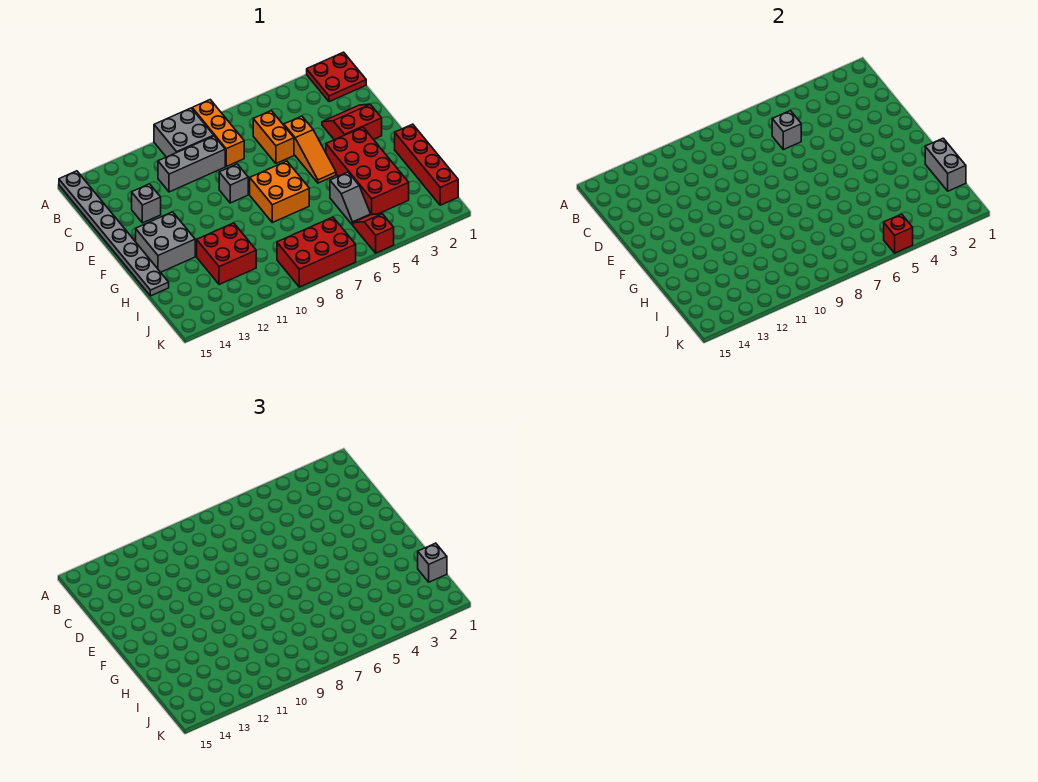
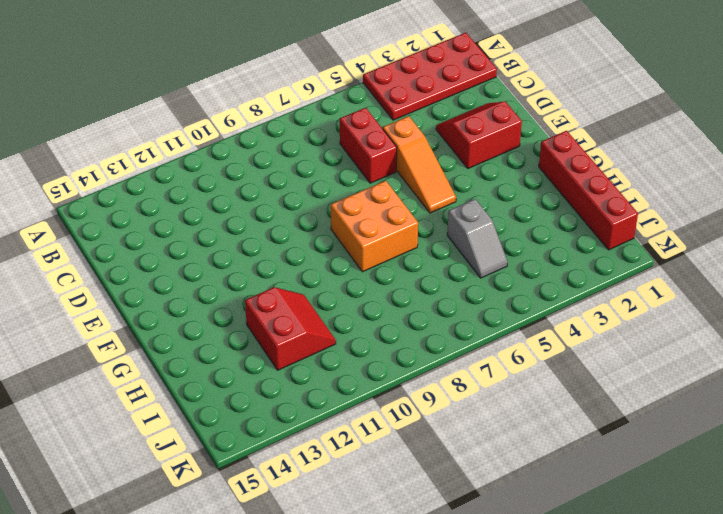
red plate A1:B4 level 1 -> red plate A1:B2 level 1
red brick C6:D6 level 1 -> orange brick C6:D6 level 1
red slope H11:I12 level 1 top 12 -> red brick H11:I12 level 1
none -> orange brick A8:C8 level 1
none -> grey brick A9:B10 level 1
none -> grey plate A15:H15 level 1

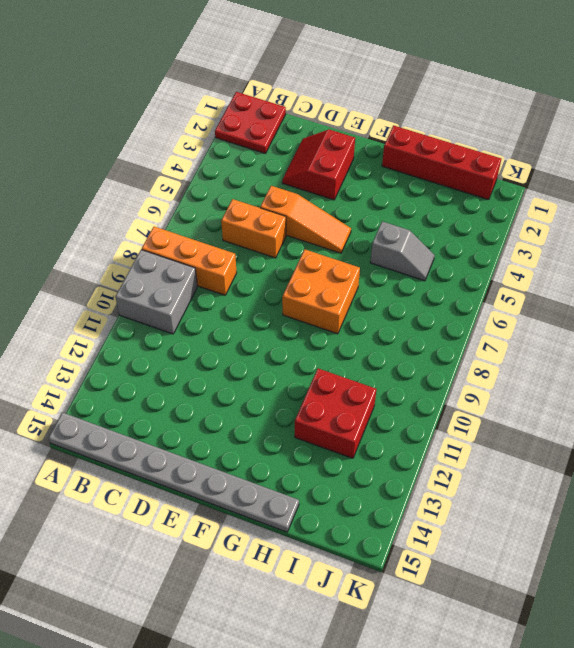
none -> grey brick C9:C11 level 1
none -> grey brick D13 level 1
none -> grey brick E9 level 1

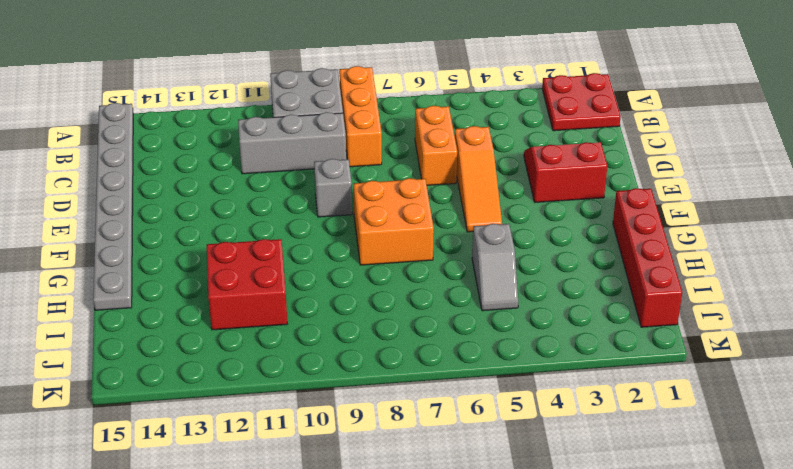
none -> grey brick D13 level 1
none -> red brick F3:I4 level 1
none -> grey brick F13:G14 level 1

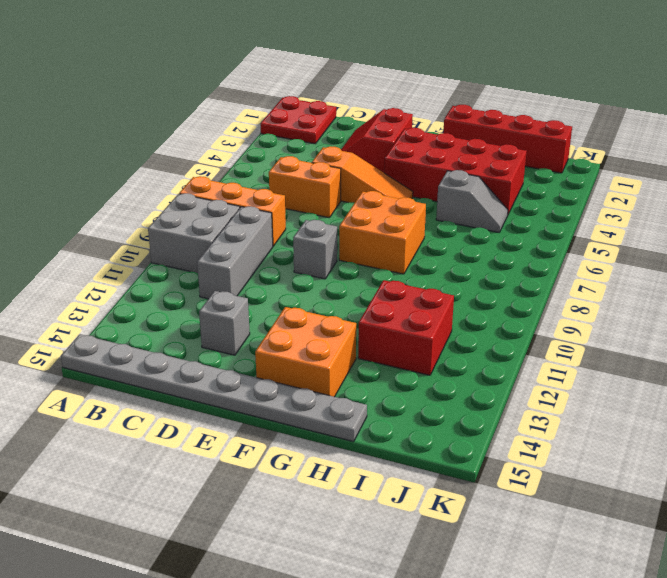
orange brick F13:G14 level 1 -> grey brick F13:G14 level 1
none -> red slope J5:K5 level 1 top K
none -> red brick J7:K9 level 1
none -> grey brick C6 level 2

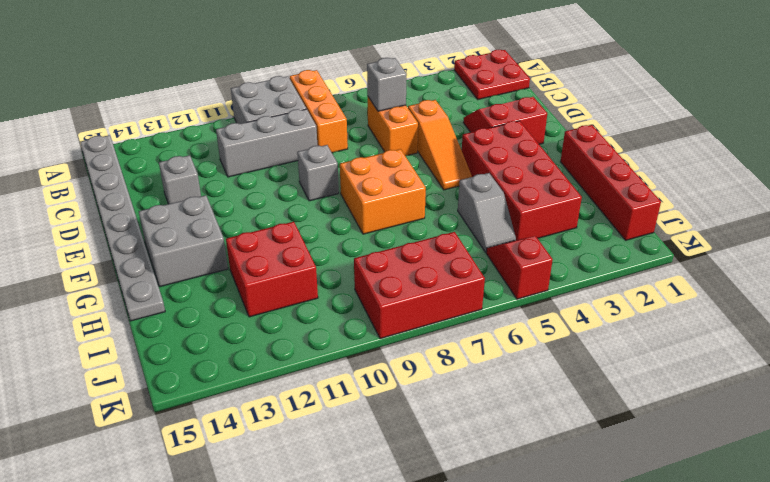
none -> grey brick H1:I1 level 2
none -> red brick K5 level 2
none -> grey brick I1 level 3

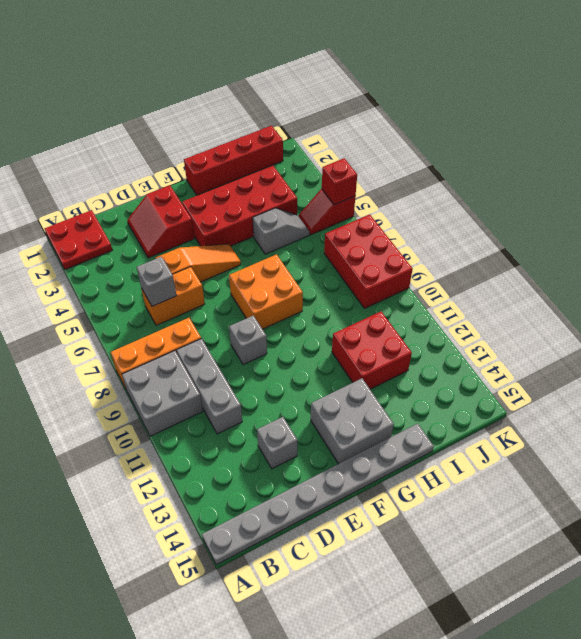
none -> grey brick H1:I1 level 2
none -> grey brick I1 level 3

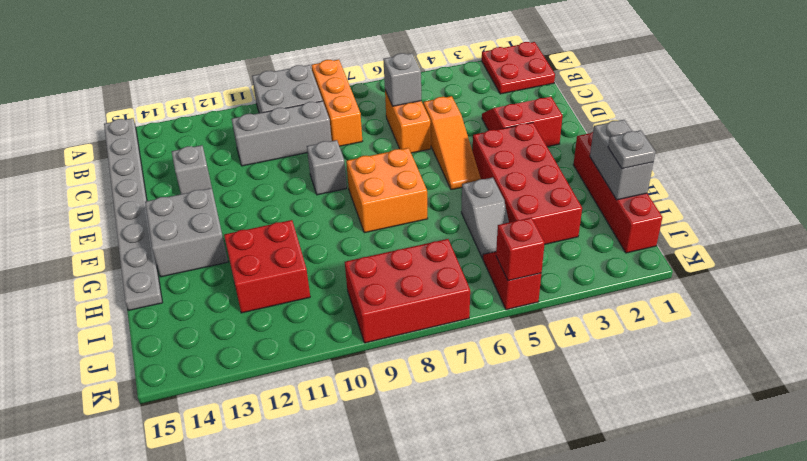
grey plate I1 level 3 -> grey brick I1 level 3

